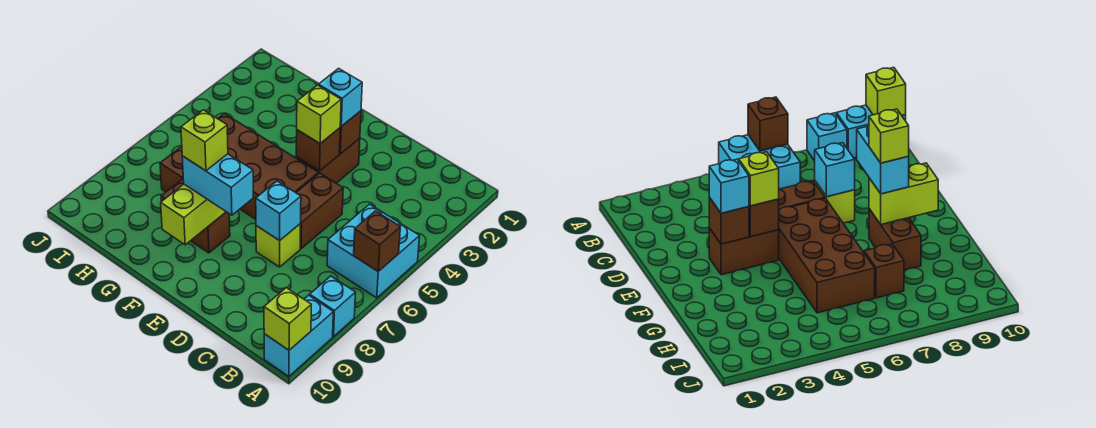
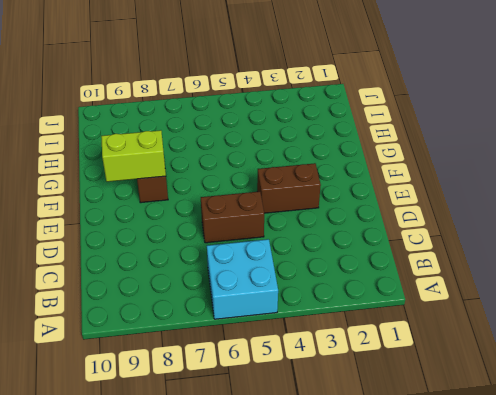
none -> cyan brick A8 level 1
none -> cyan brick A9:A10 level 1
none -> lime brick D7 level 1

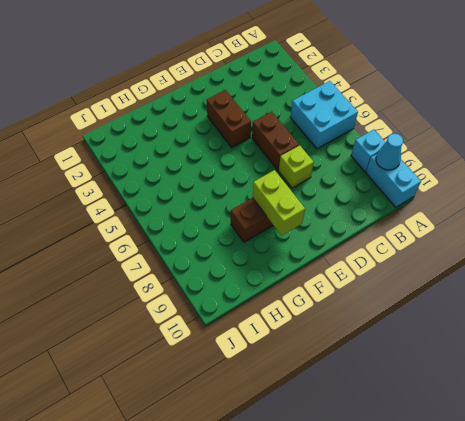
cyan cone A9 level 2 -> none
none -> brown brick E5:H6 level 1
none -> brown brick H7 level 1
none -> brown brick A6 level 2

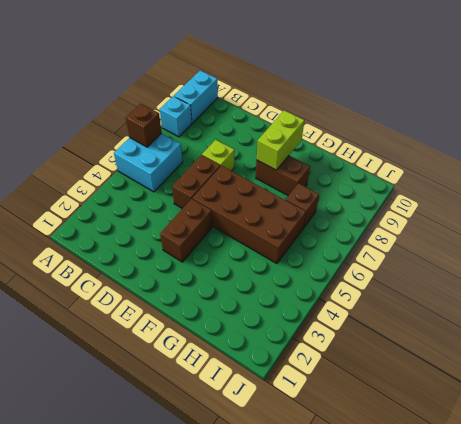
none -> lime brick A10 level 2
none -> cyan brick D7 level 2
none -> brown brick E3 level 2

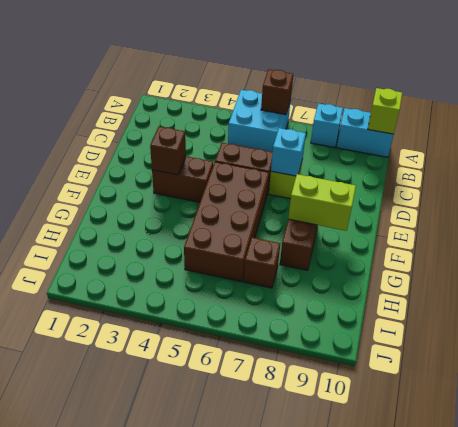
none -> brown brick E4 level 2
none -> cyan brick E3 level 3
none -> lime brick E4 level 3

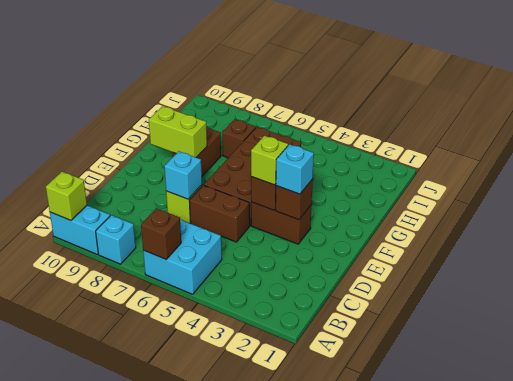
none -> cyan brick E8:F8 level 3
none -> lime brick F8 level 4

